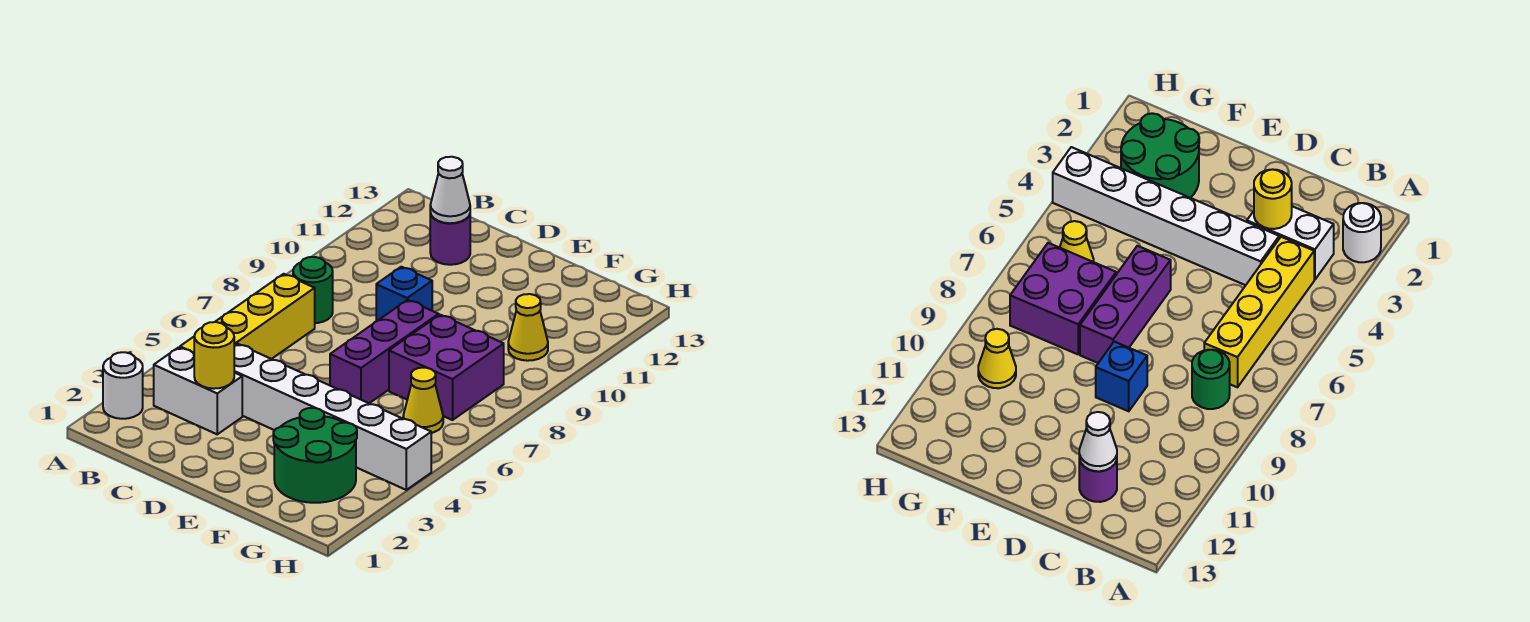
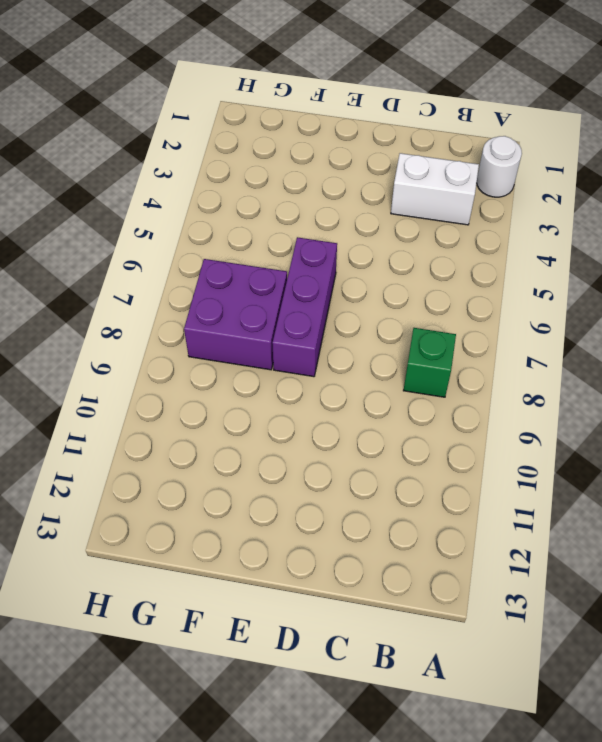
green brick B8 level 1 -> green round brick B8 level 1
none -> yellow brick B4:B7 level 1
none -> white brick C4:H4 level 1
none -> purple round brick C12 level 1

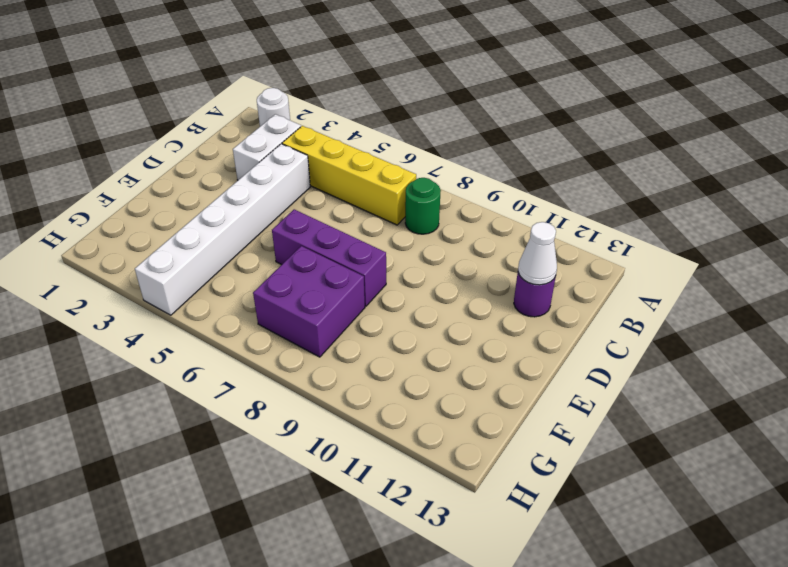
none -> blue brick D9 level 1
none -> green round brick F2:G3 level 1
none -> yellow cone G6 level 1

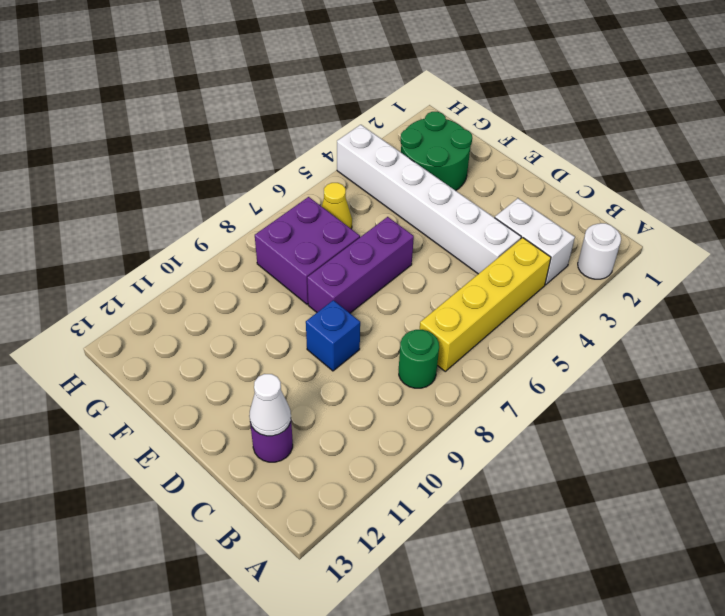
none -> yellow cone G10 level 1
none -> yellow round brick C3 level 2

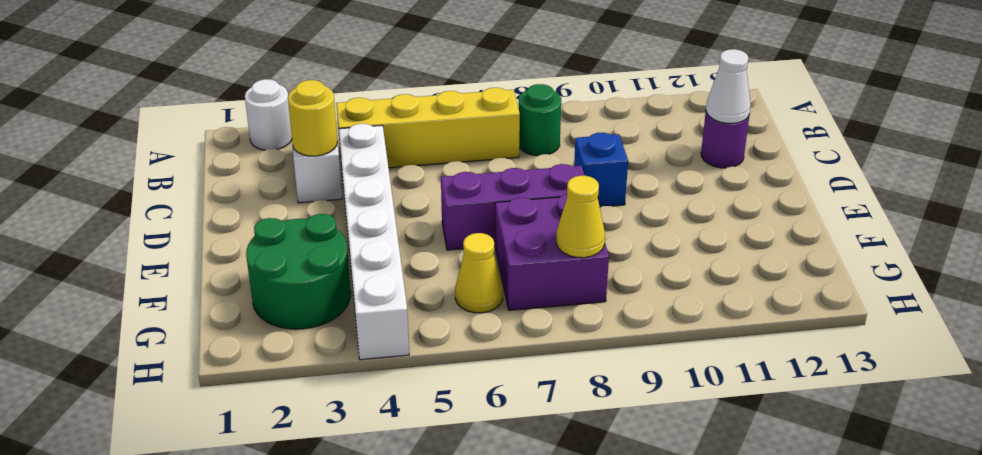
yellow cone G8 level 2 -> yellow cone G10 level 1

